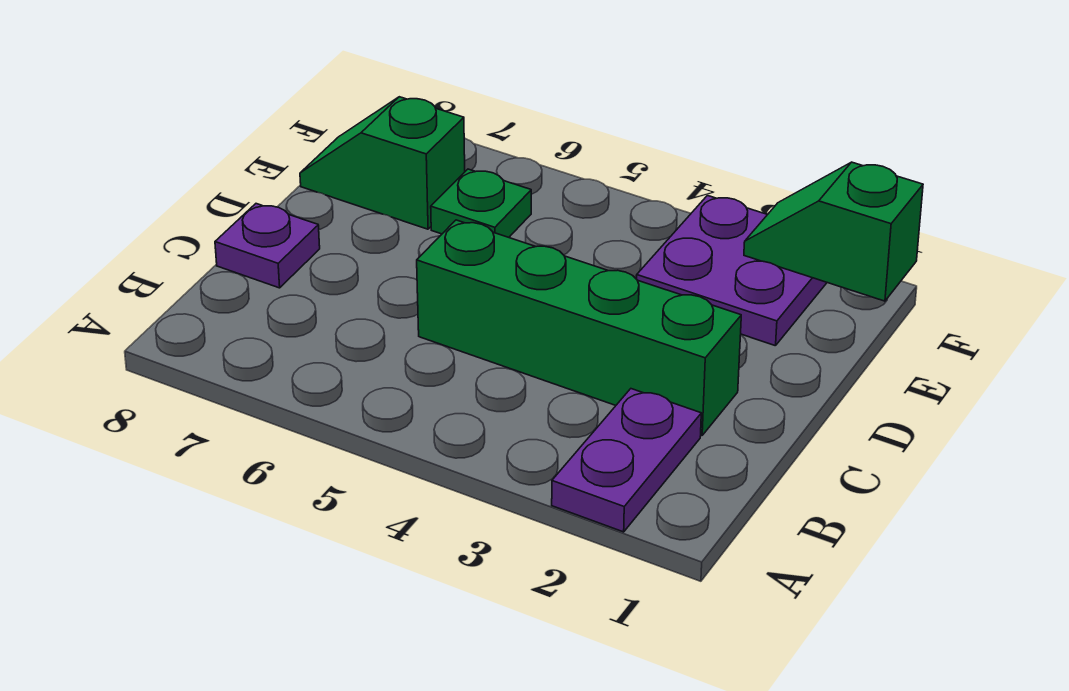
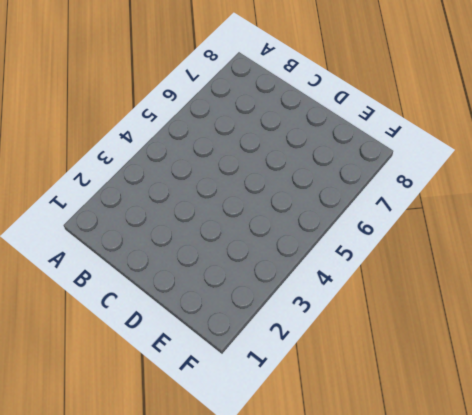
none -> purple plate A2:B2 level 1
none -> green brick C2:C5 level 1

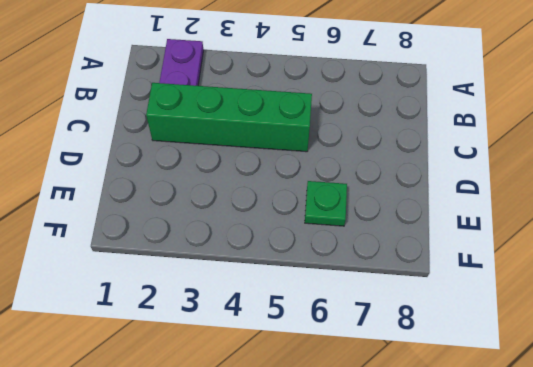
none -> purple plate C8 level 1
none -> purple plate E2:F3 level 1

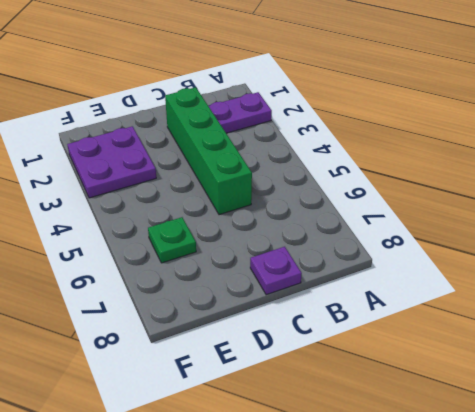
none -> green slope E7:E8 level 1 top 7
none -> green slope F1:F2 level 2 top 1

